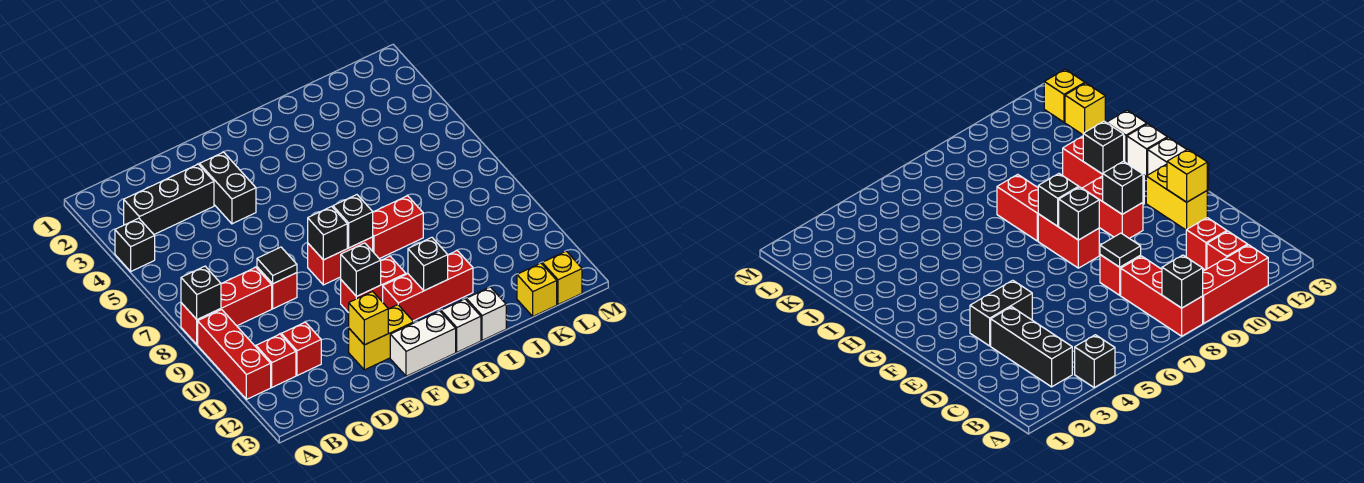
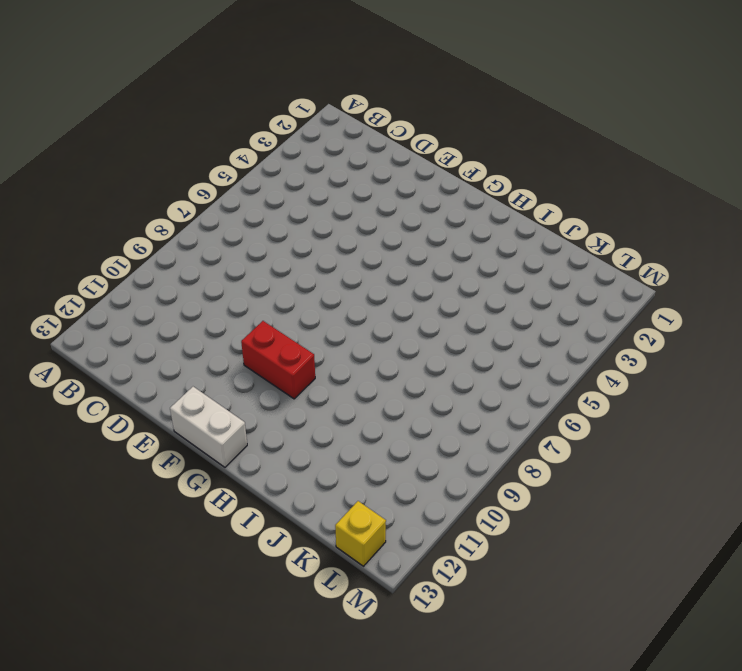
none -> black brick A4 level 1
none -> red brick A8:C8 level 1
none -> red brick A9:A11 level 1

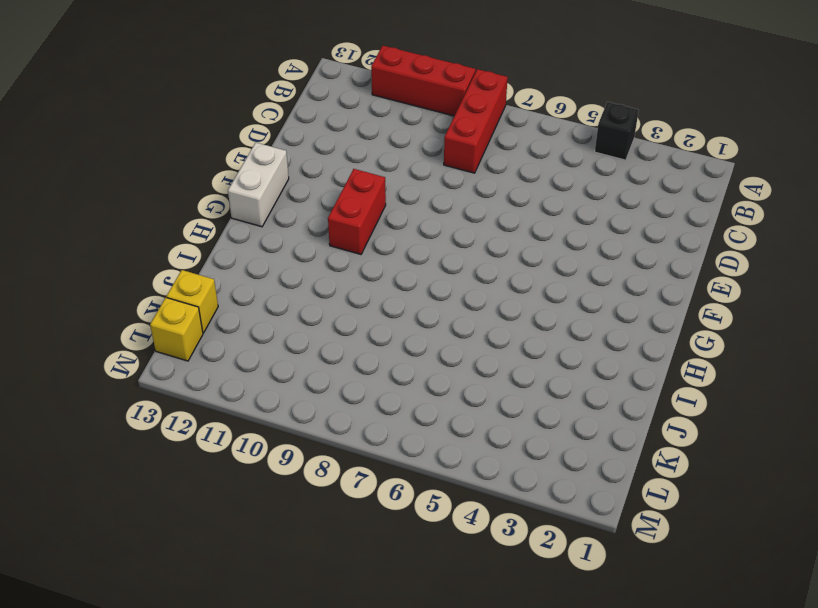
none -> black brick B3:D3 level 1
none -> red brick B11 level 1
none -> red brick C11 level 1

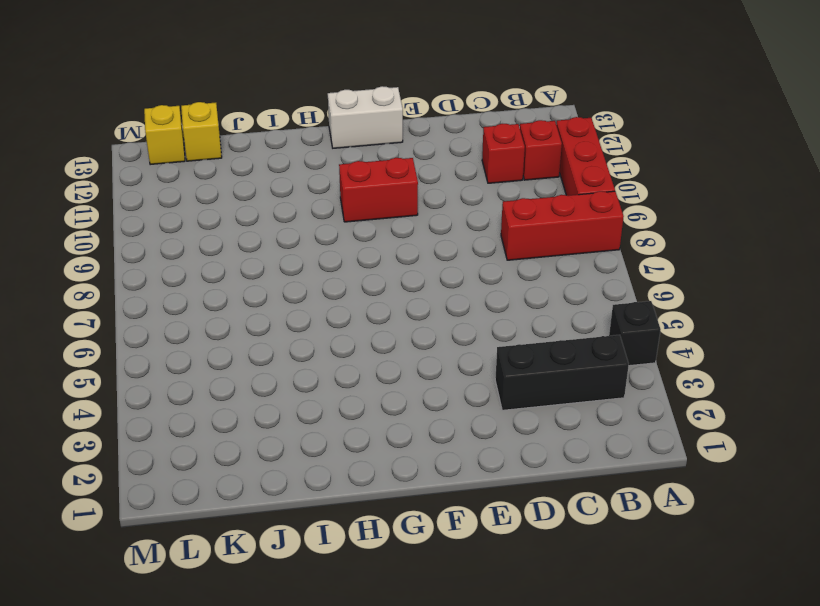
none -> red brick D8 level 1
none -> black brick E3:E4 level 1
none -> yellow brick E12:F12 level 1

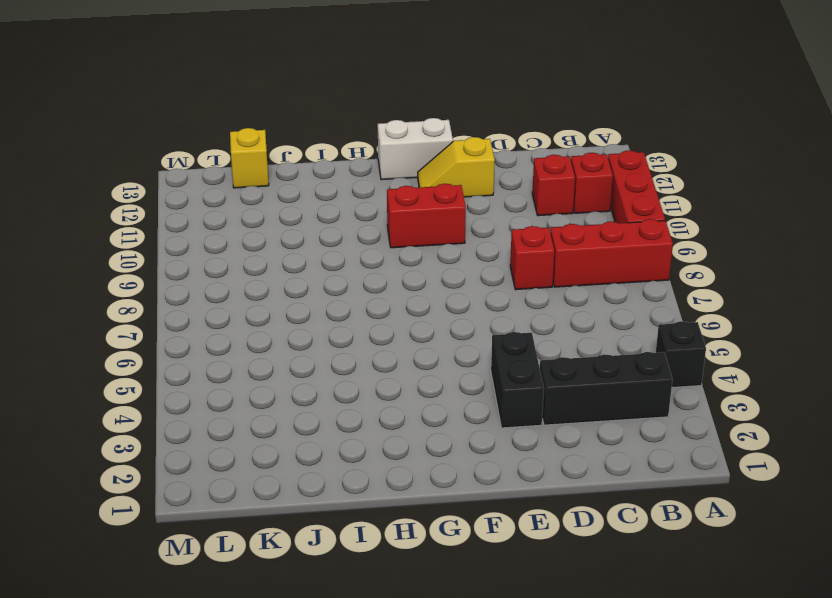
yellow slope E12:F12 level 1 top E -> yellow brick E12:F12 level 1
none -> red brick F8:G8 level 1
none -> red brick G11:I11 level 1
none -> red brick H8:I8 level 1

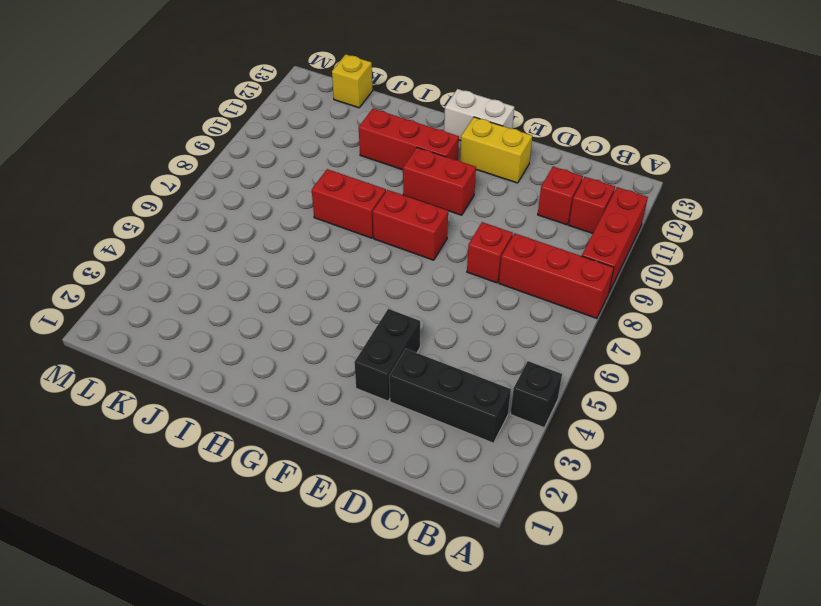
none -> white brick H13 level 1
none -> white brick I13 level 1
none -> yellow brick L13 level 1

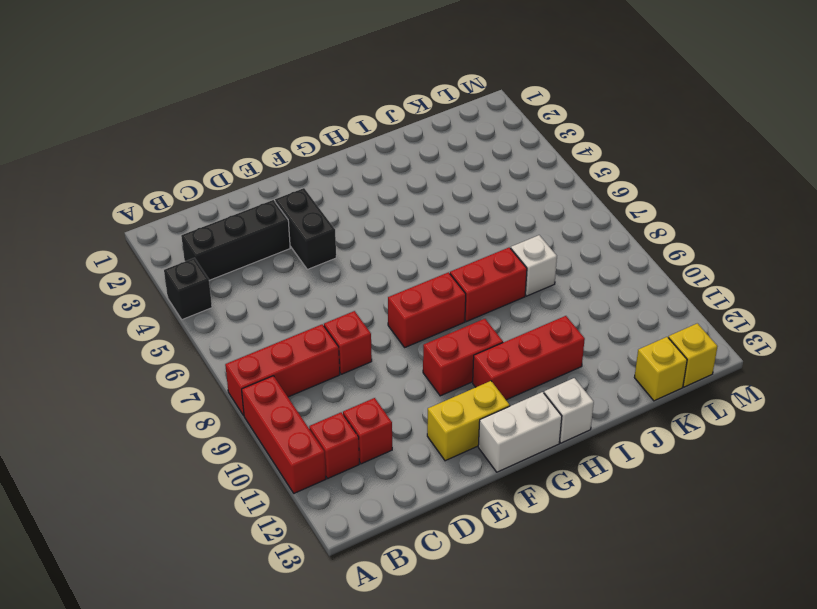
white brick J8 level 1 -> white brick I13 level 1
none -> black brick A8 level 2
none -> black tile D8 level 2
none -> yellow brick E12 level 2

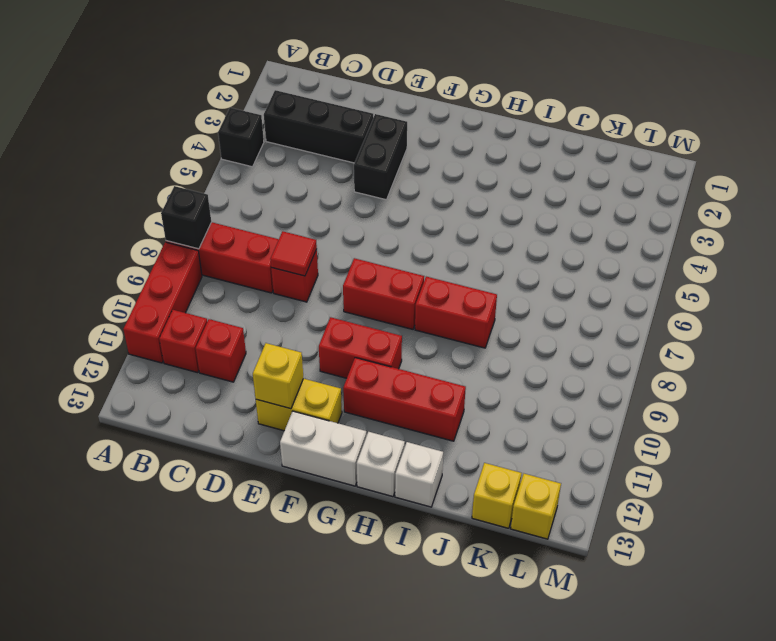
red tile D8 level 2 -> black tile D8 level 2
none -> black brick F8 level 2
none -> black brick F10 level 2
none -> black brick G8 level 2

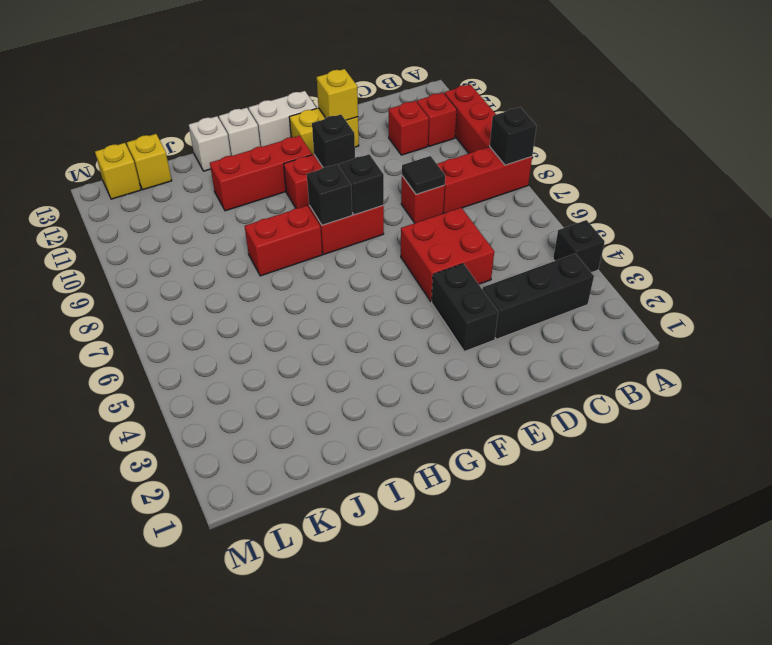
red brick D5:E6 level 1 -> none
none -> black brick H11 level 2

